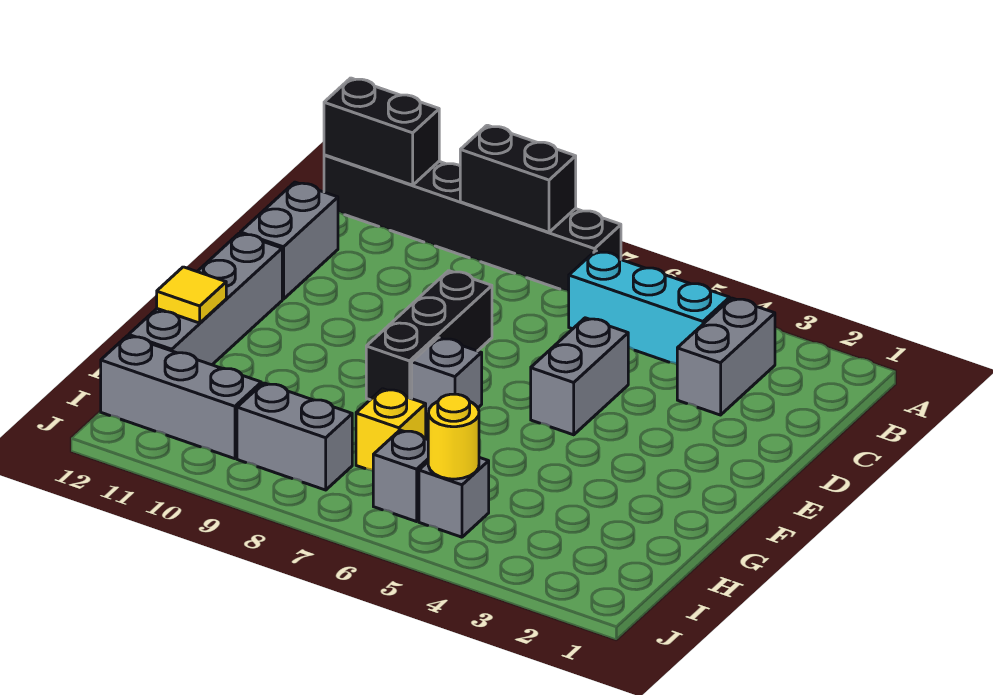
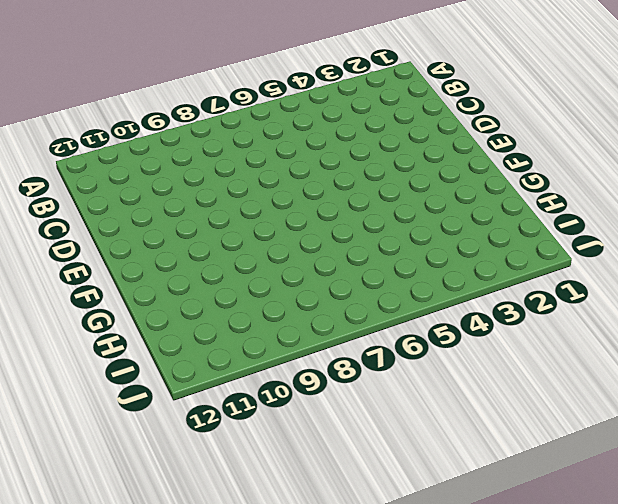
none -> black brick A7:A12 level 1
none -> grey brick B3:C3 level 1
none -> cyan brick B4:B6 level 1

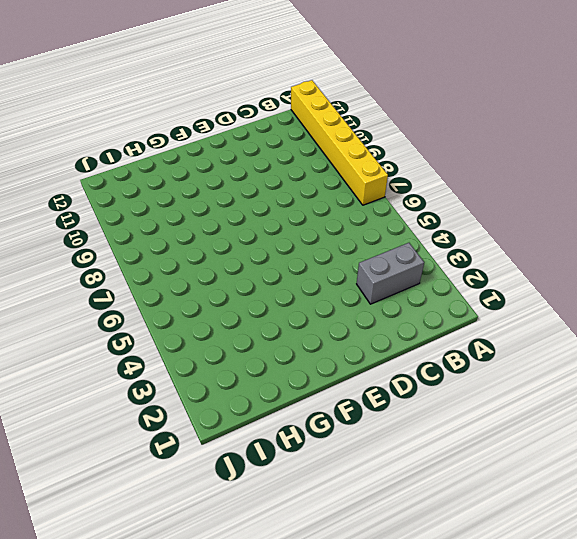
yellow brick A7:A12 level 1 -> black brick A7:A12 level 1
none -> cyan brick B4:B6 level 1
none -> grey brick C12:D12 level 1
none -> grey brick D5:E5 level 1

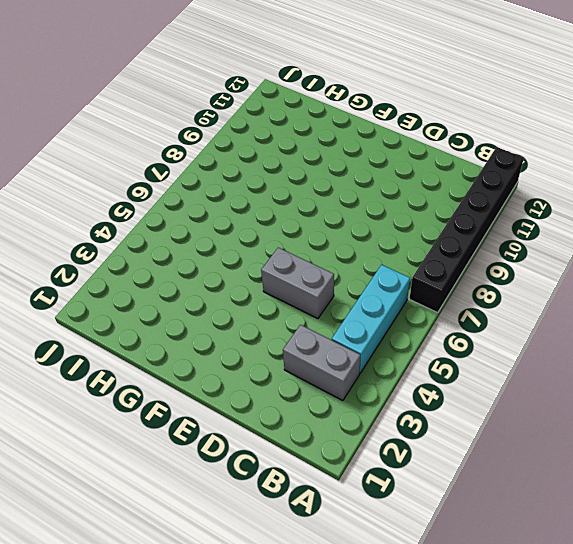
none -> grey brick C12:D12 level 1
none -> black brick D8:F8 level 1
none -> grey brick E12:H12 level 1

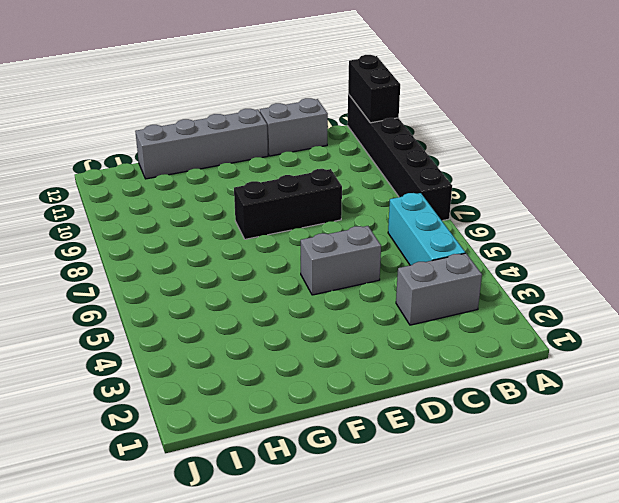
none -> grey brick F7 level 1
none -> yellow brick H7 level 1
none -> grey brick I5 level 1

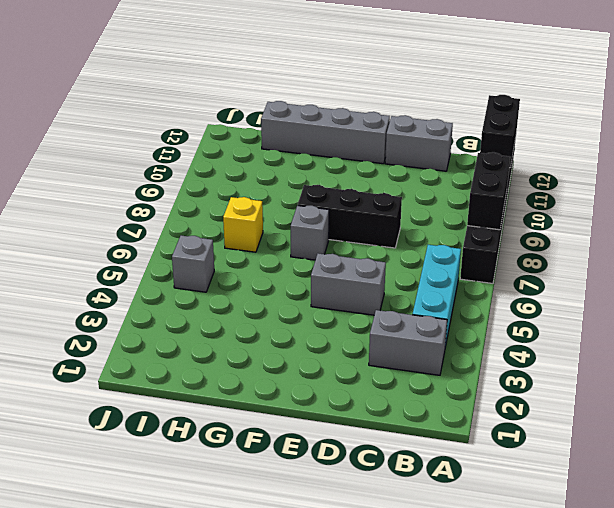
none -> grey brick I6 level 1
none -> grey brick I8:I9 level 1
none -> grey brick I10:I12 level 1

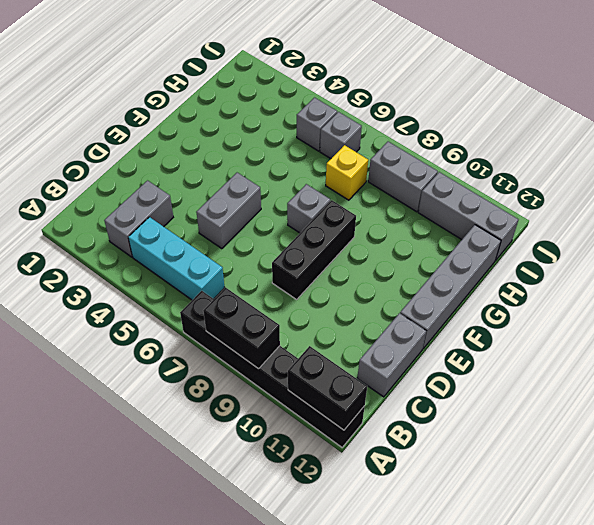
none -> yellow tile G12 level 2
none -> yellow round brick I5 level 2

